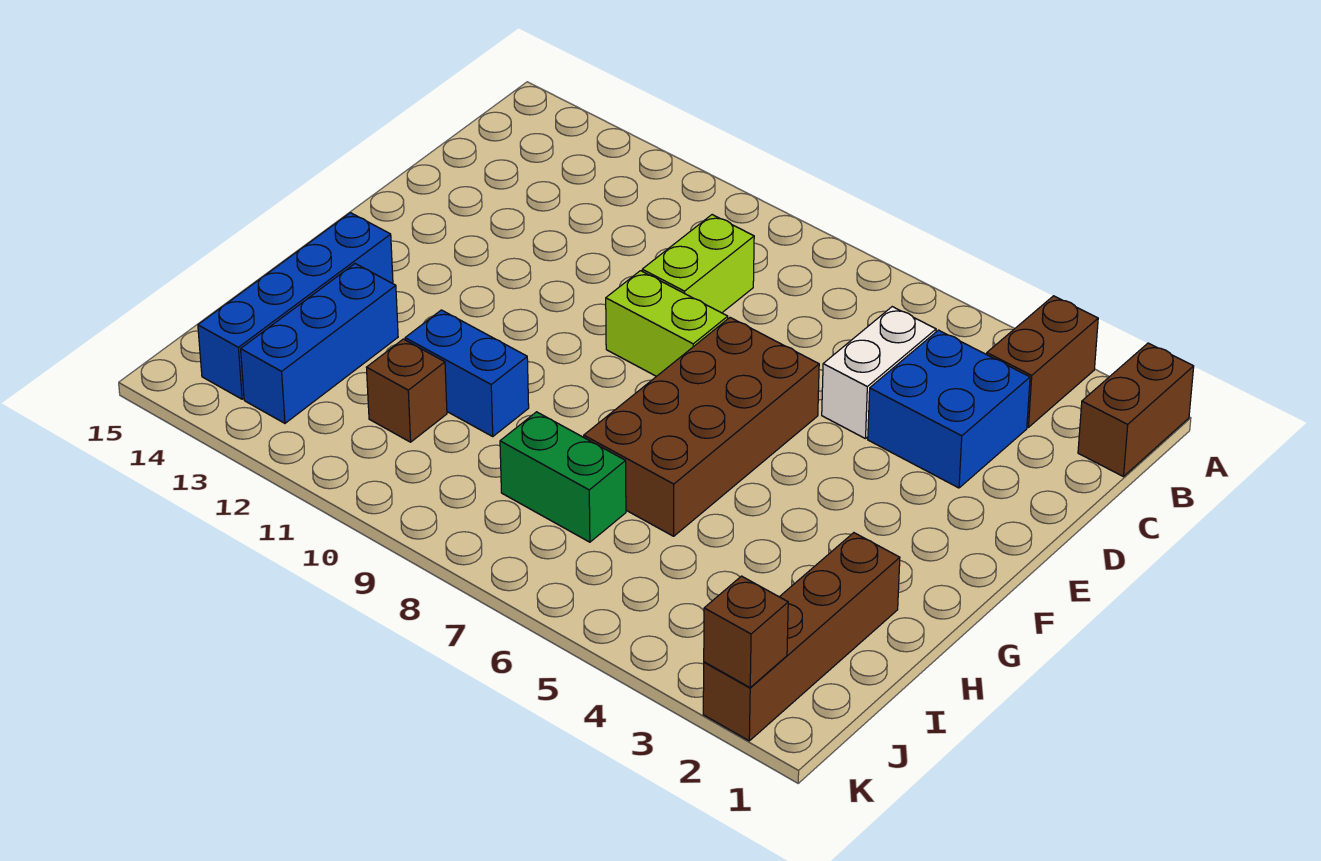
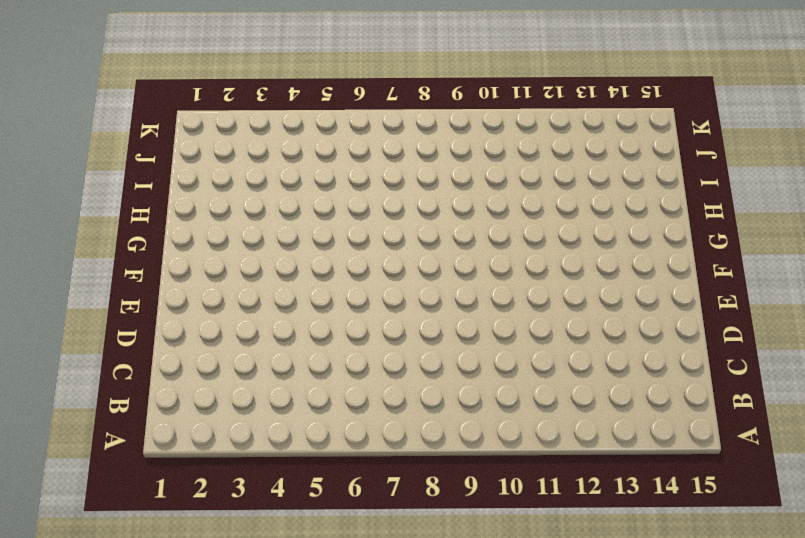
none -> brown brick A1:B1 level 1
none -> brown brick A3:B3 level 1
none -> blue brick C3:D4 level 1

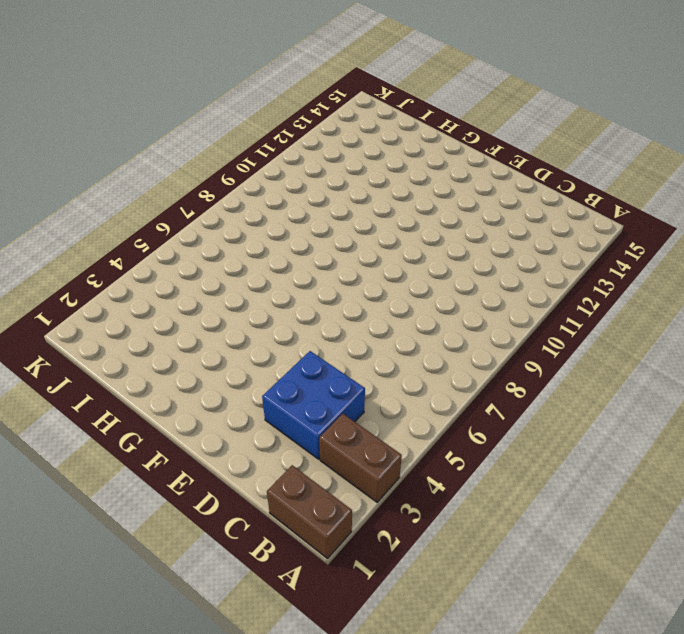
none -> white brick C5:D5 level 1
none -> lime brick C9:D9 level 1
none -> brown brick E6:H7 level 1

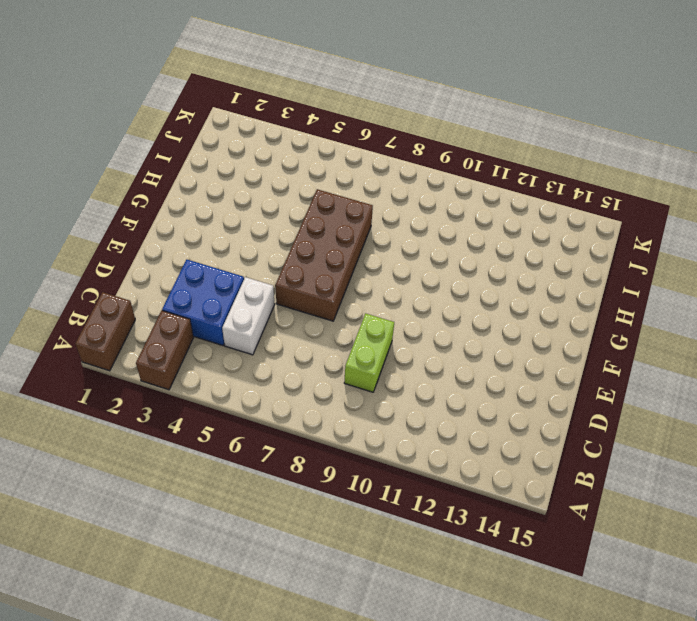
none -> lime brick E8:E9 level 1
none -> blue brick G14:J14 level 1
none -> brown brick H2:K2 level 1

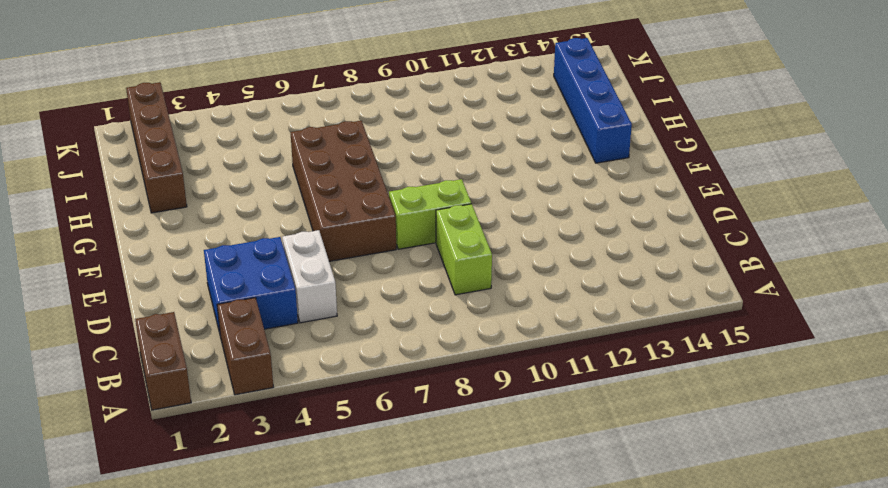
none -> blue brick H10:H11 level 1
none -> blue brick H13:J13 level 1
none -> green brick I7:I8 level 1

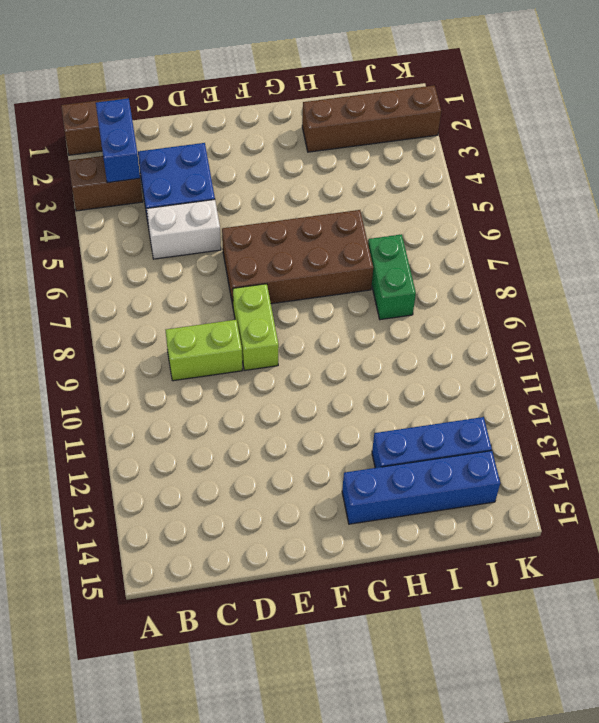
blue brick B2:B3 level 2 -> blue brick H10:H11 level 1
none -> brown brick I11 level 1
none -> brown brick K2 level 2

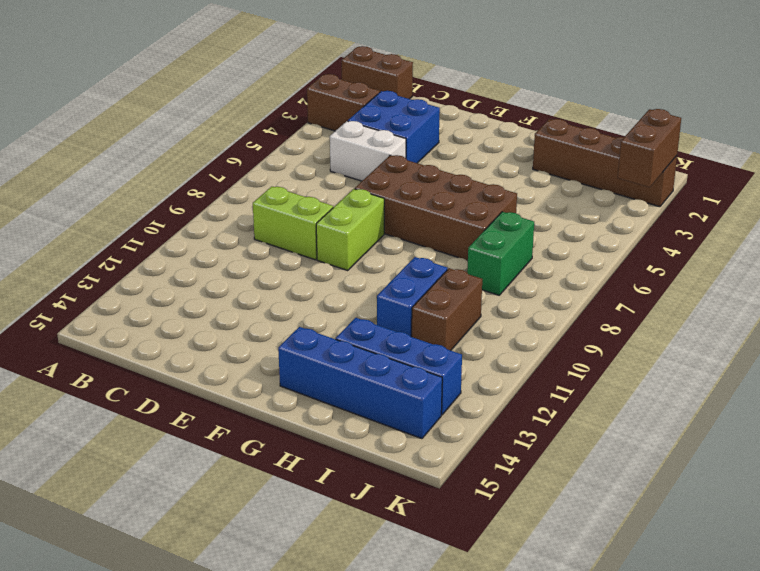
brown brick I10:I11 level 1 -> brown brick I11 level 1
brown brick K2:K3 level 2 -> brown brick K2 level 2

